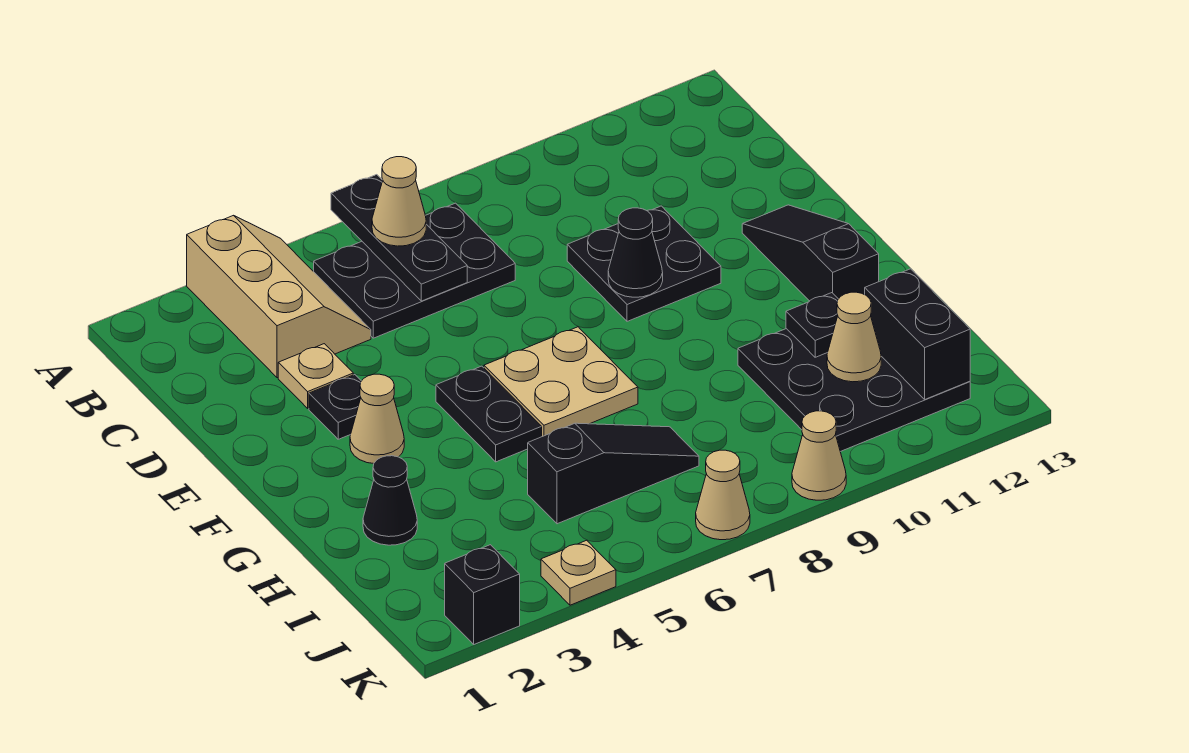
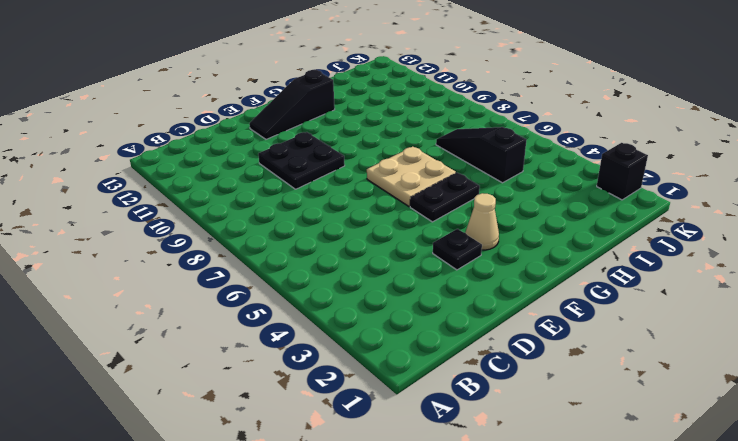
none -> tan slope A3:C4 level 1 top 3
none -> black plate B5:C7 level 1
none -> tan plate D3 level 1

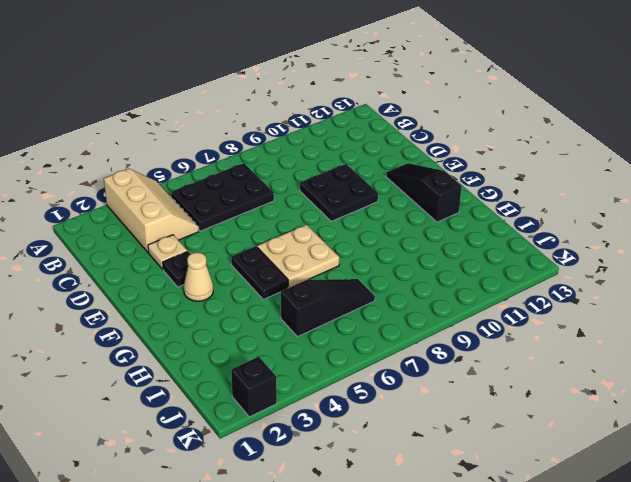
none -> black cone H2 level 1
none -> black plate H10:J12 level 1
none -> tan plate K4 level 1

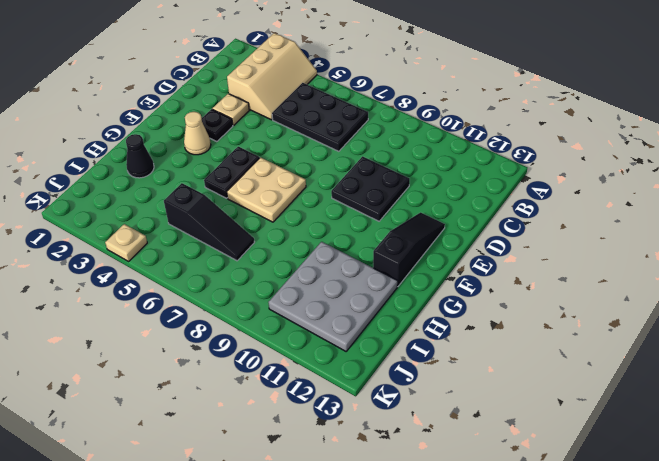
grey plate H10:J12 level 1 -> black plate H10:J12 level 1
none -> black brick K2 level 1
none -> tan cone K7 level 1
none -> tan cone K9 level 1

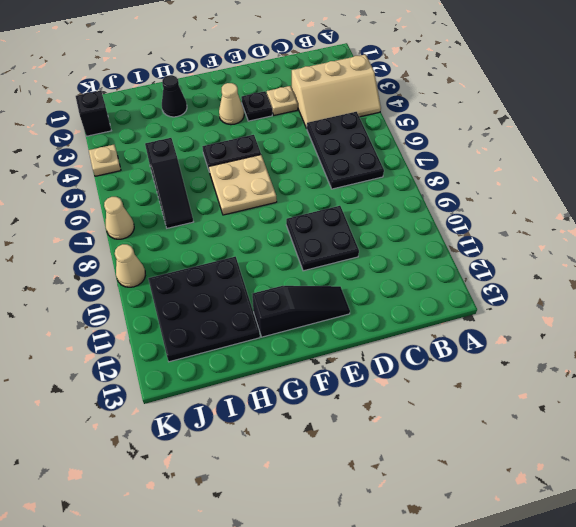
none -> black plate A6:C6 level 2
none -> black cone E9 level 2
none -> black plate H11 level 2

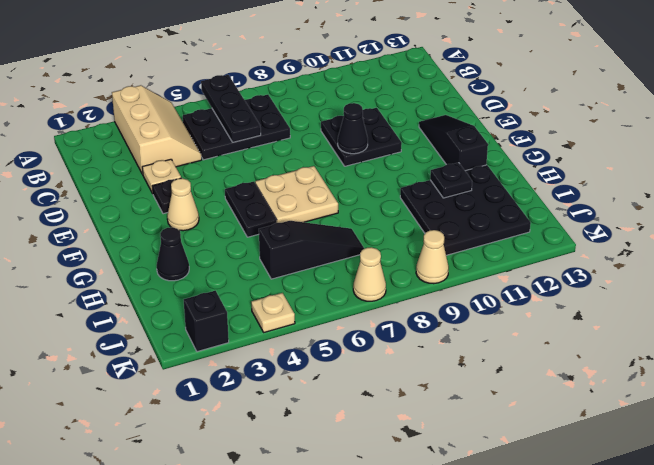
none -> tan cone I11 level 2
none -> black brick I12:J12 level 2
none -> tan cone B6 level 3

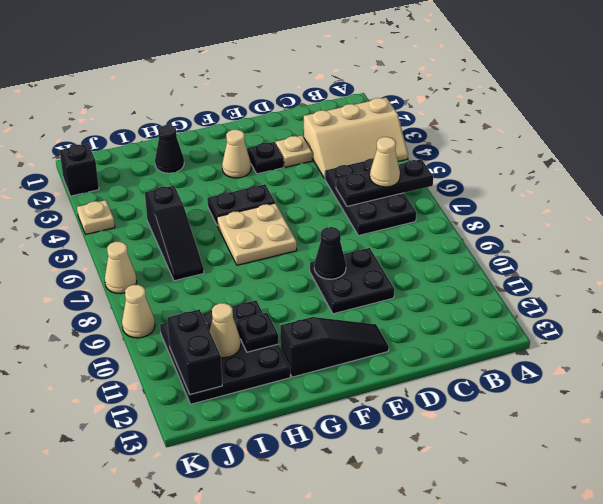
black brick J11:J12 level 2 -> black brick I12:J12 level 2

